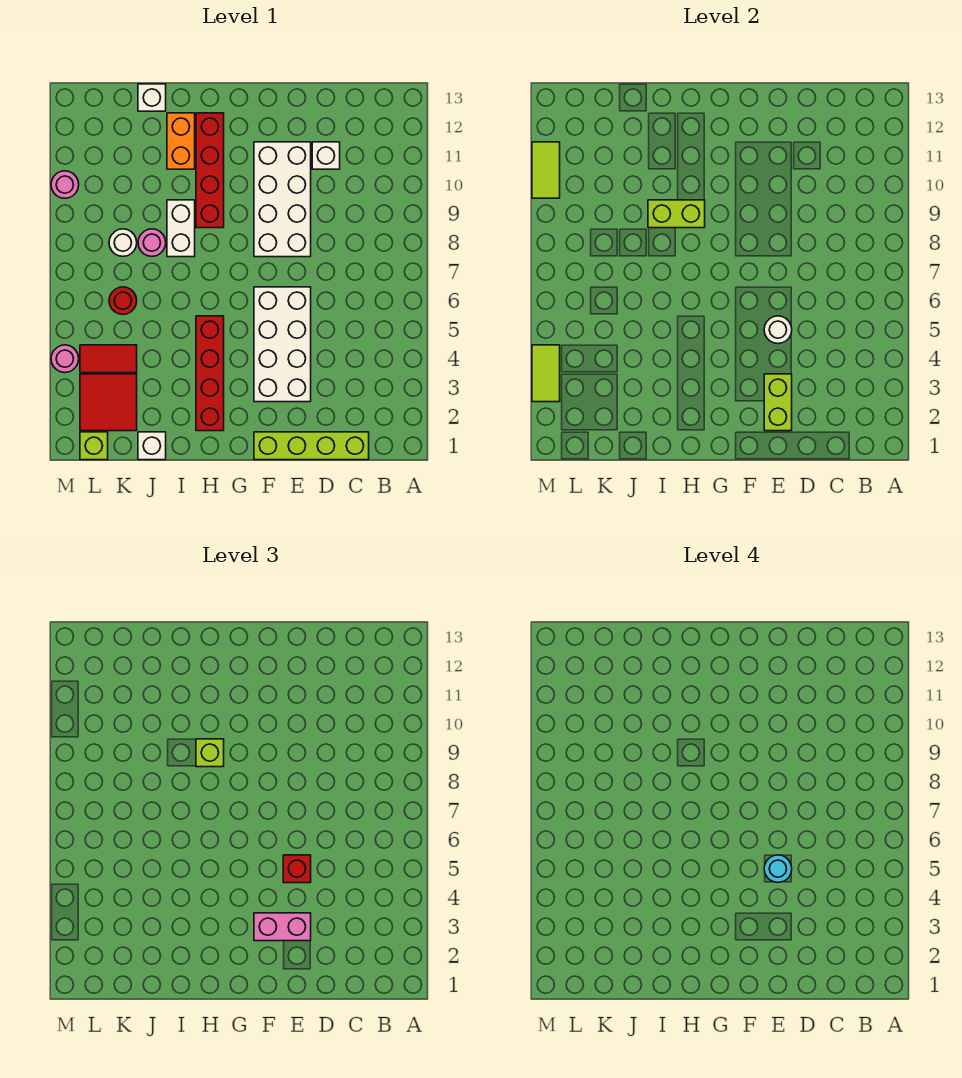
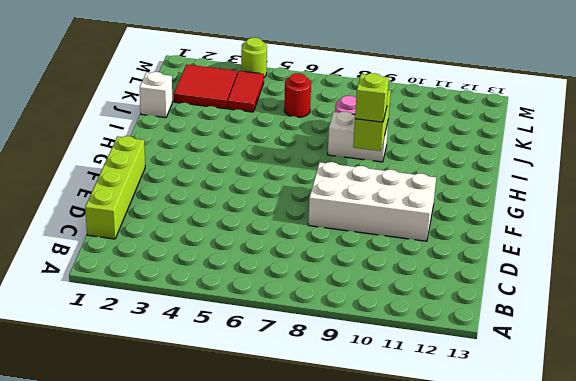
lime round brick M4 level 1 -> pink round brick M4 level 1
none -> white brick D11 level 1
none -> white brick E3:F6 level 1
none -> red brick H2:H5 level 1

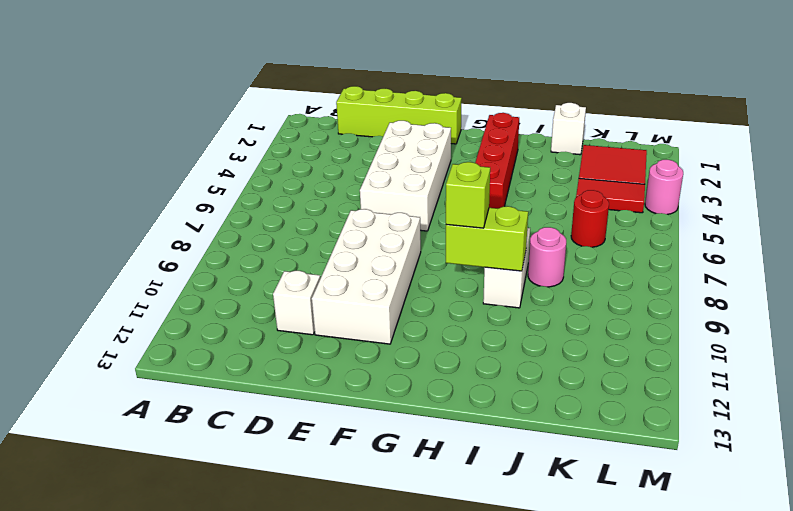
none -> red brick H9:H12 level 1
none -> orange brick I11:I12 level 1
none -> white brick J13 level 1

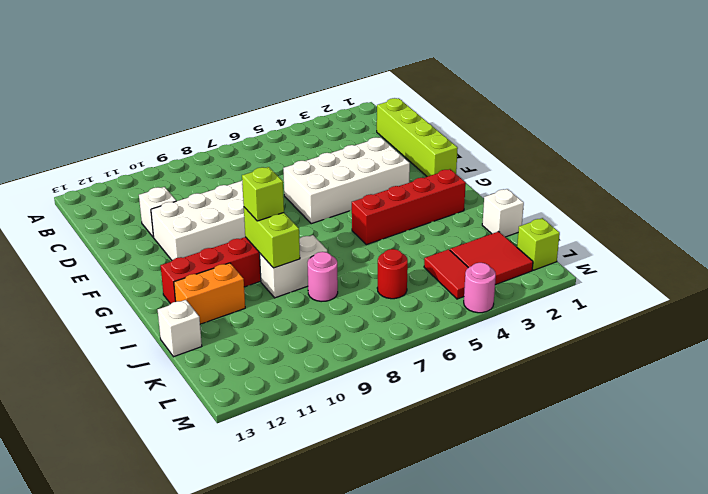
none -> white round brick K8 level 1
none -> pink round brick M10 level 1
none -> lime brick E2:E3 level 2

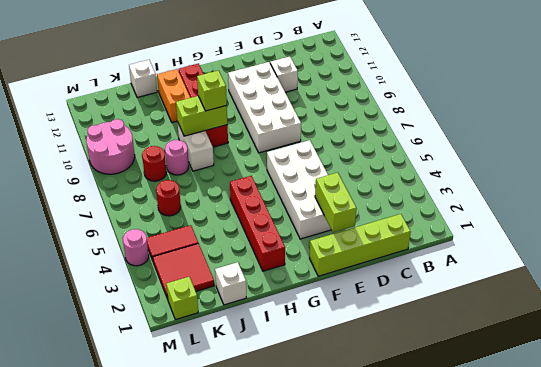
red round brick K8 level 1 -> white round brick K8 level 1
pink round brick L9:M10 level 1 -> pink round brick M10 level 1
none -> white round brick E5 level 2
none -> lime tile M3:M4 level 2
none -> lime tile M10:M11 level 2

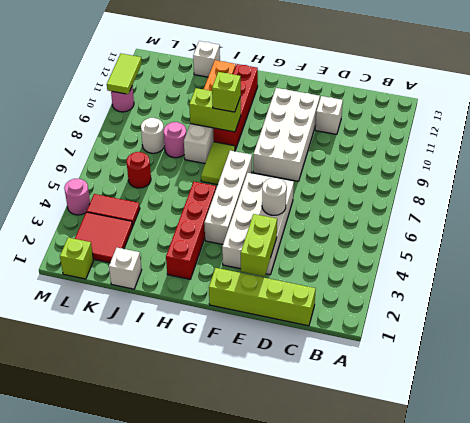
white brick G4:G7 level 1 -> none
lime tile H7:H8 level 1 -> lime tile M3:M4 level 2
none -> pink brick E3:F3 level 3
none -> red brick E5 level 3
none -> cyan round brick E5 level 4

